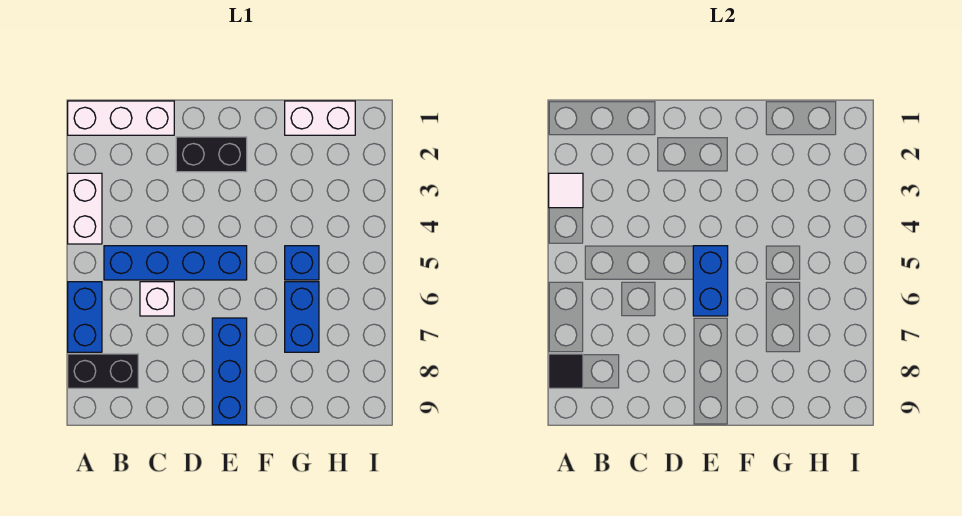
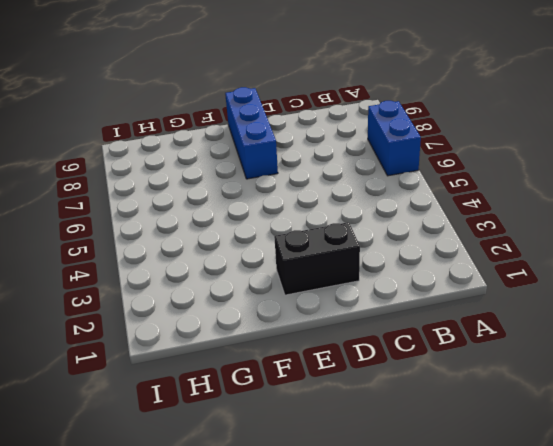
none -> white brick A1:C1 level 1
none -> white brick A3:A4 level 1
none -> black brick A8:B8 level 1

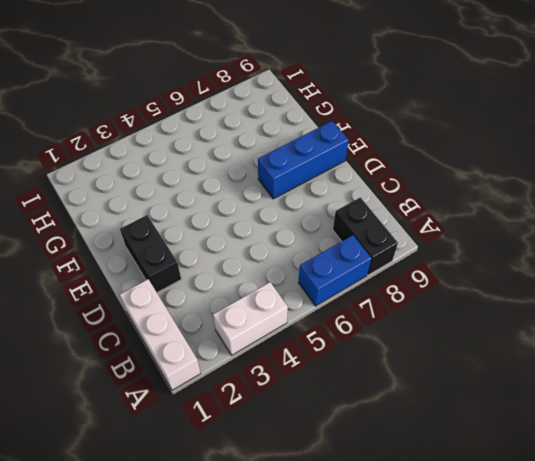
none -> blue brick B5:E5 level 1
none -> white brick C6 level 1
none -> white brick G1:H1 level 1

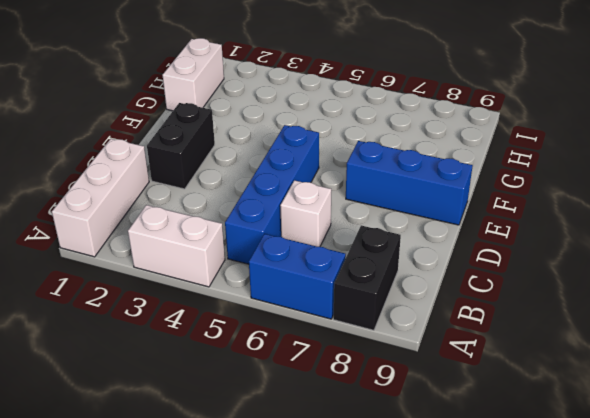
none -> blue brick G5 level 1
none -> blue brick G6:G7 level 1
none -> white tile A3 level 2

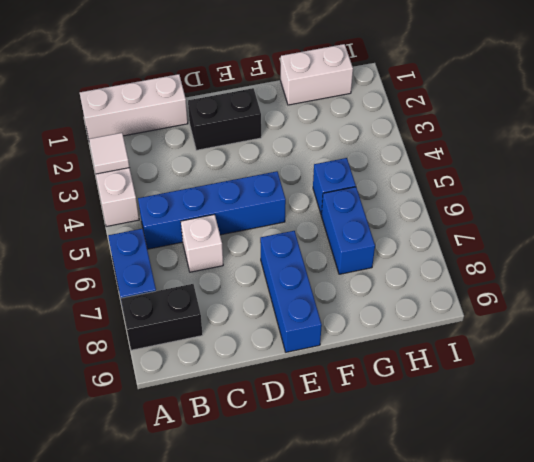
none -> black tile A8 level 2
none -> blue brick E5:E6 level 2

